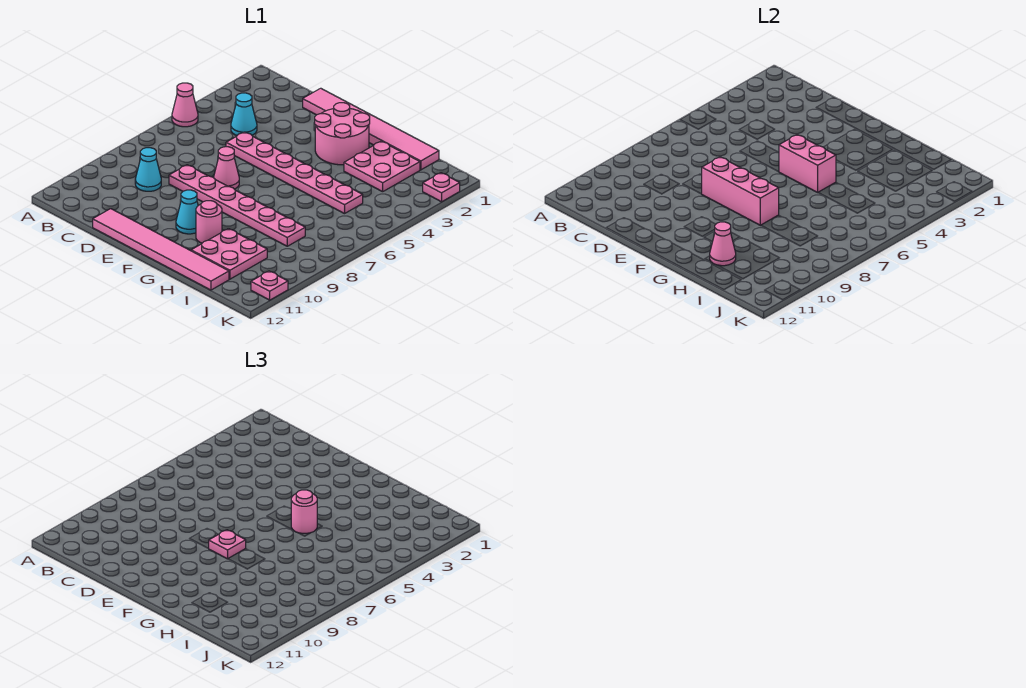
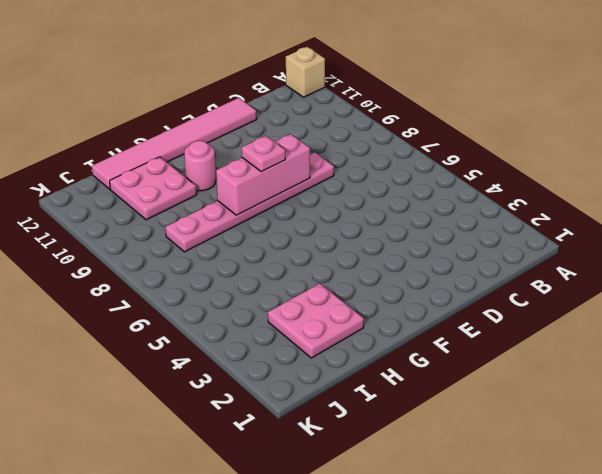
tan brick A12 level 1 -> none
none -> pink cone A5 level 1
none -> cyan cone C4 level 1
none -> cyan cone C9 level 1

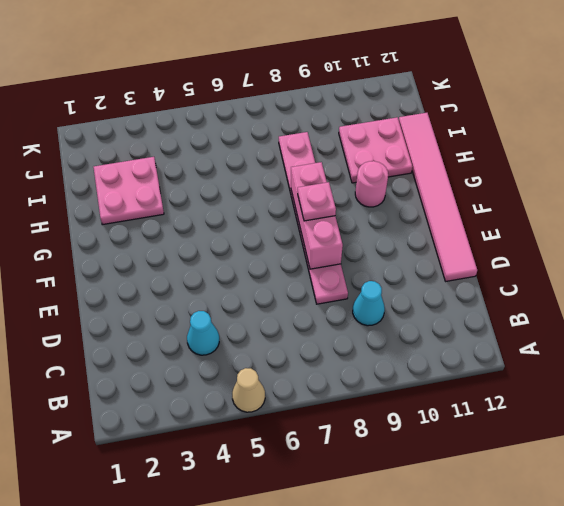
tan cone A5 level 1 -> pink cone A5 level 1
none -> pink tile D1:I1 level 1
none -> pink plate D5:I5 level 1
none -> pink cone E7 level 1

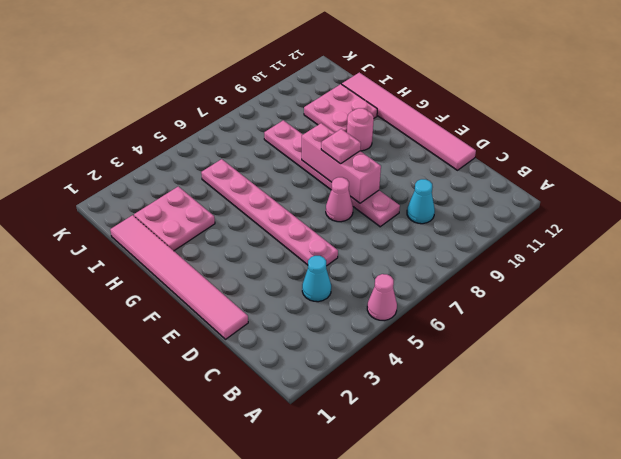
none -> pink round brick F2:G3 level 1
none -> cyan cone F10 level 1
none -> pink plate K2 level 1

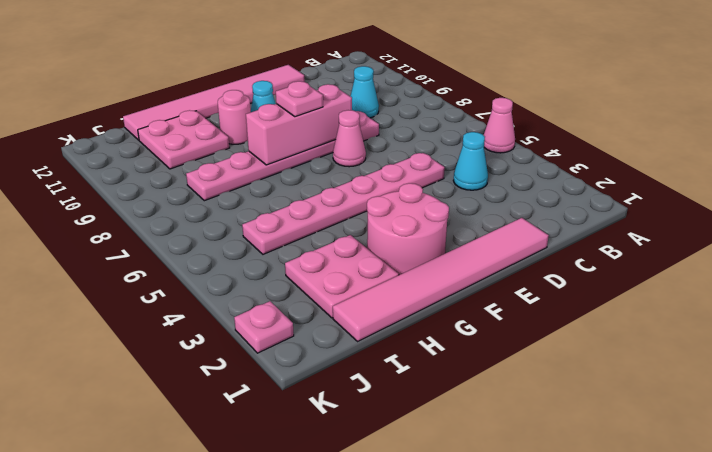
none -> pink plate K11 level 1
none -> pink brick F5:G5 level 2
none -> pink cone H11 level 2

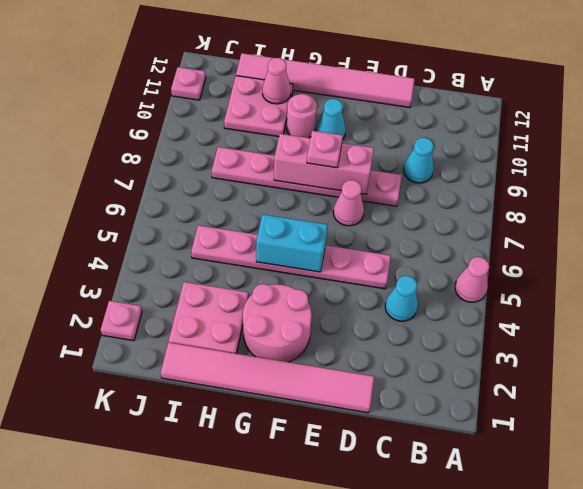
cyan brick F5:G5 level 2 -> pink brick F5:G5 level 2
none -> pink round brick G5 level 3

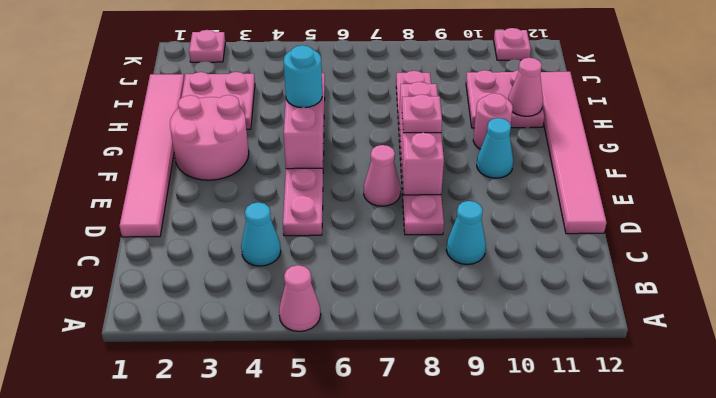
cyan round brick G5 level 3 -> pink round brick G5 level 3

